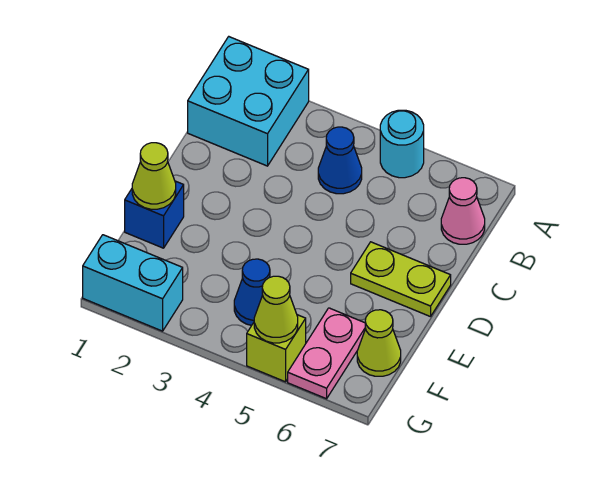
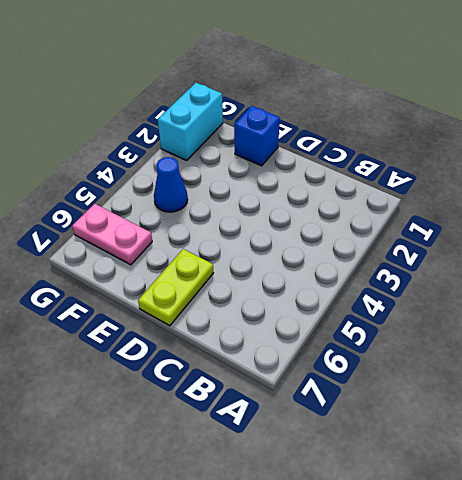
none -> cyan brick A1:B2 level 1
none -> cyan round brick A5 level 1
none -> blue cone B4 level 1

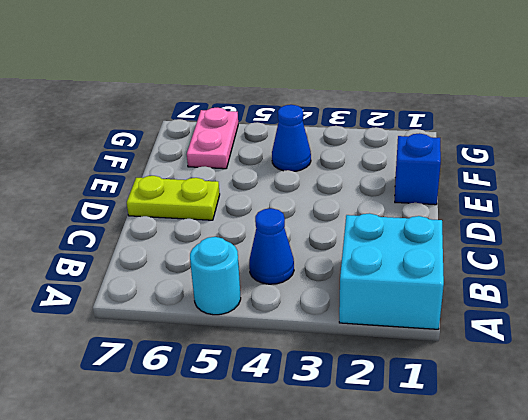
none -> pink cone B7 level 1
none -> lime cone F7 level 1
none -> cyan brick G1:G2 level 1

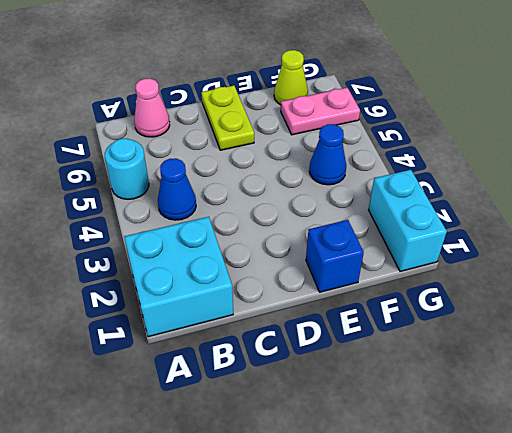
none -> lime brick G5 level 1
none -> lime cone E1 level 2
none -> lime cone G5 level 2

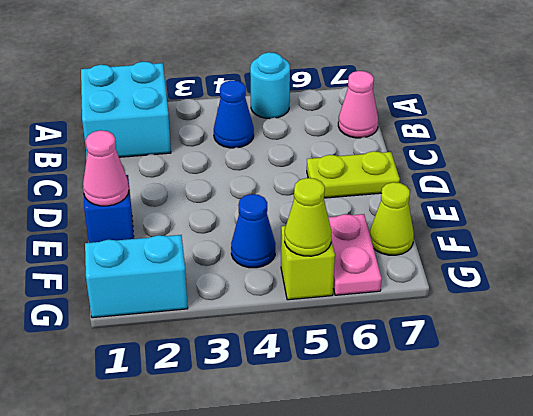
pink cone E1 level 2 -> lime cone E1 level 2

